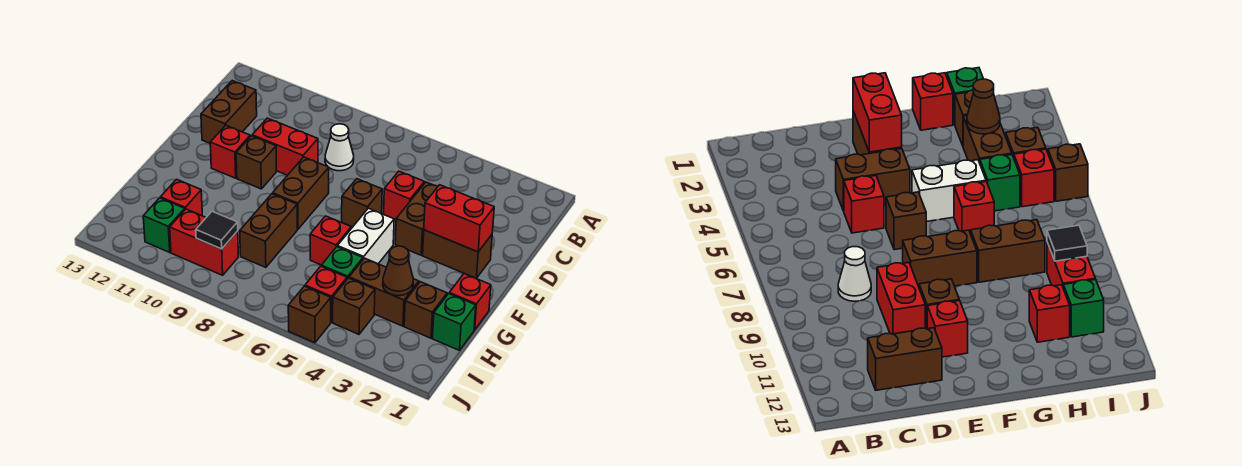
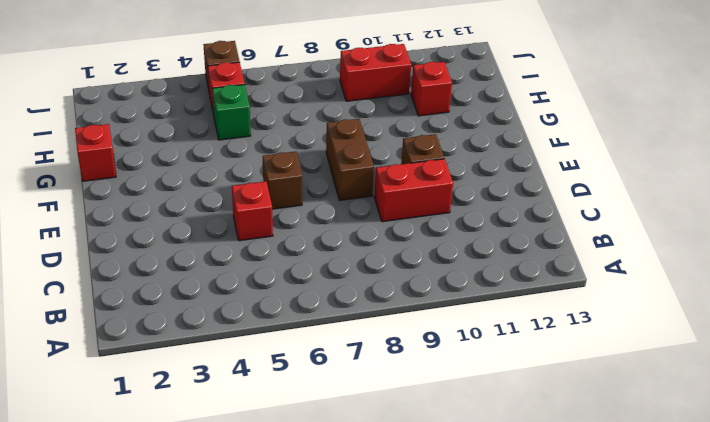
none -> white cone C8 level 1
none -> brown brick C12:D12 level 1
none -> brown brick D4:E4 level 1

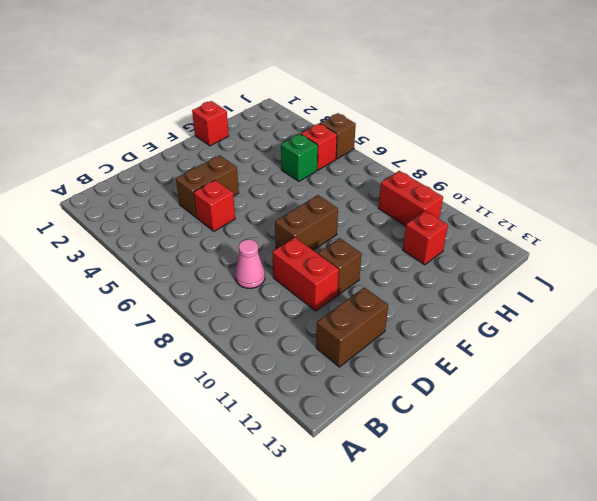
pink cone C8 level 1 -> white cone C8 level 1
none -> brown brick E2:E3 level 1
none -> brown brick E6 level 1
none -> red brick E11 level 1

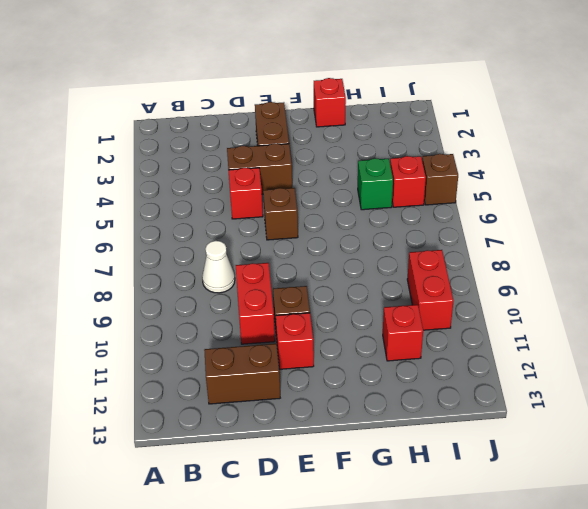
none -> brown brick E8:F8 level 1
none -> white brick F5:G5 level 1
none -> red brick G6 level 1

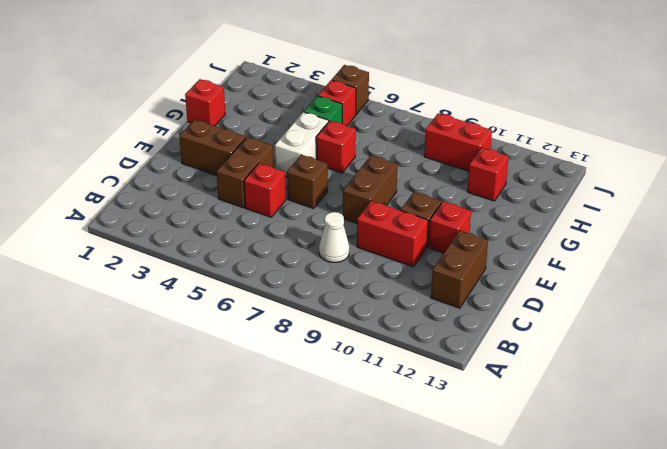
none -> brown brick G8:H8 level 1
none -> green brick H1 level 1
none -> brown brick H2 level 1

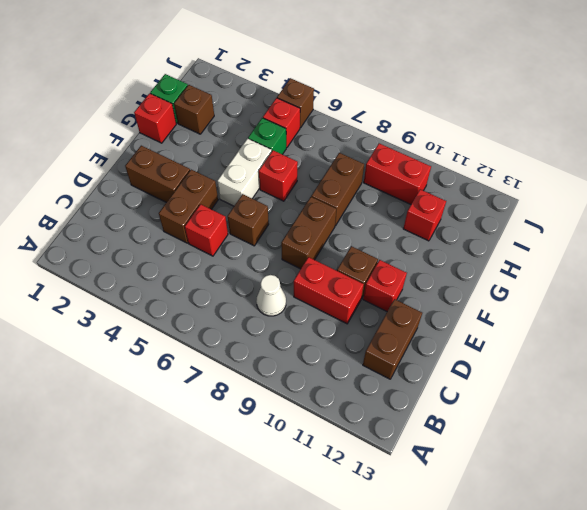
none -> brown brick H3:H4 level 1
none -> brown brick I4 level 1
none -> green brick I11 level 1

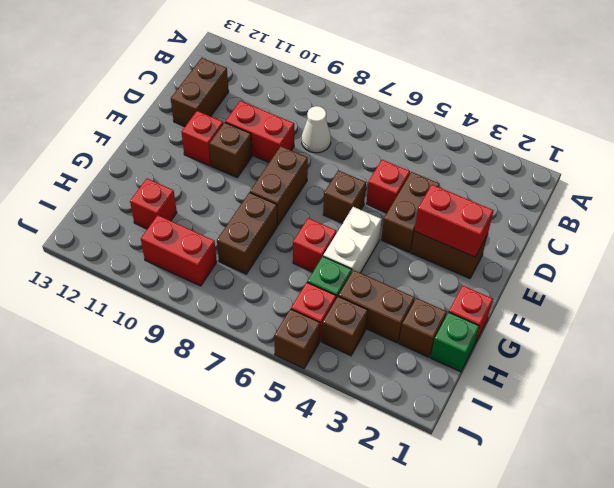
none -> green brick I11 level 1
none -> brown cone H3 level 2
none -> black tile I9 level 2

